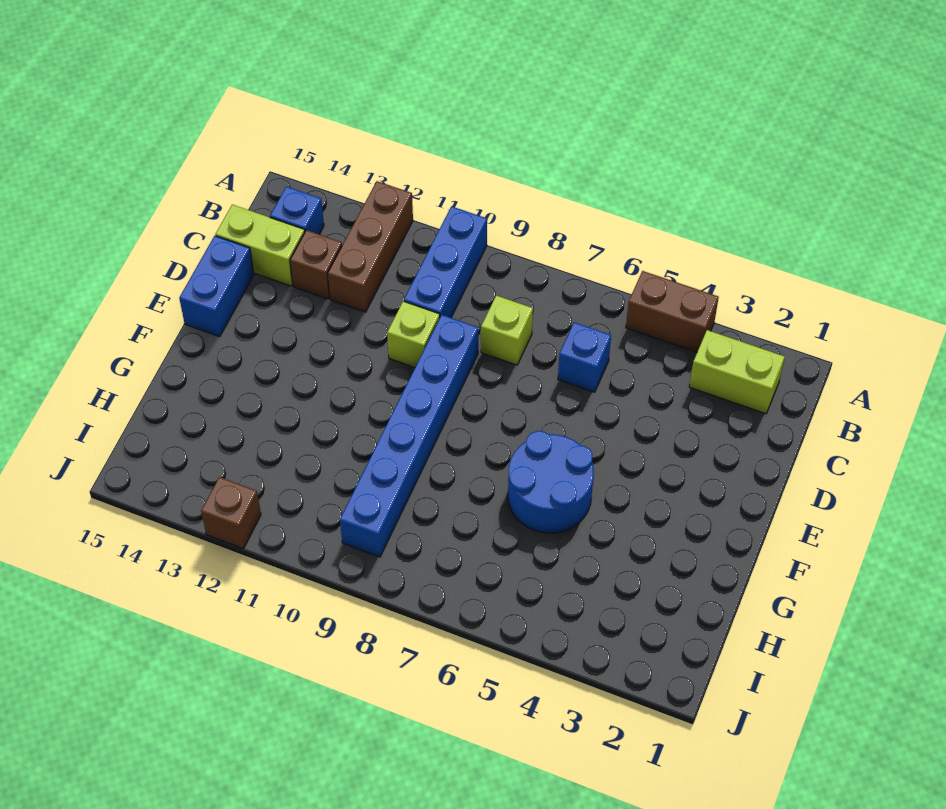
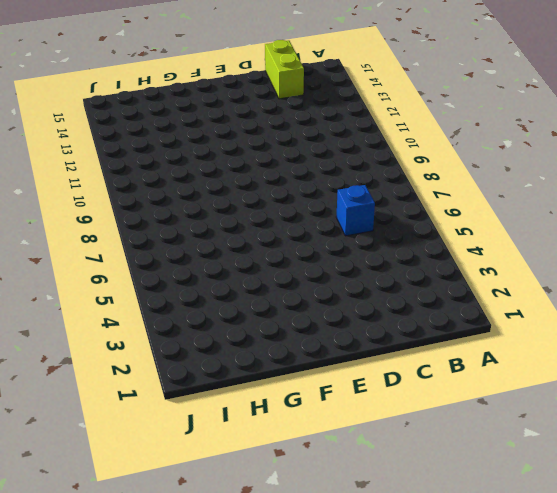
none -> brown brick A4:A5 level 1
none -> blue brick A10:C10 level 1
none -> brown brick A12:C12 level 1

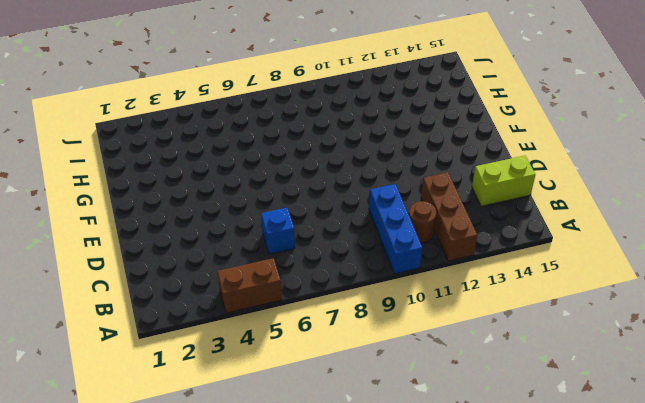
brown round brick B11 level 1 -> none
none -> lime brick B2:B3 level 1
none -> blue brick B14 level 1
none -> lime brick C8 level 1

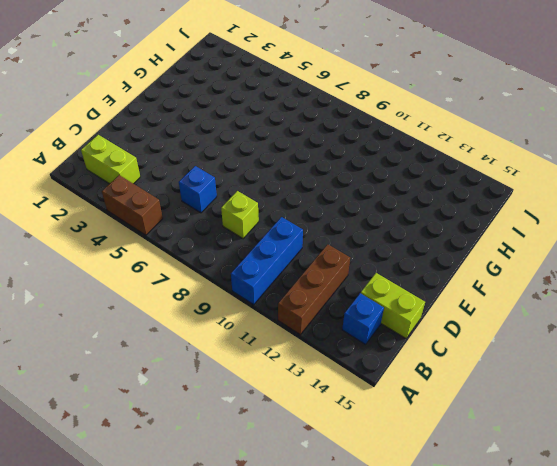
none -> brown brick C13 level 1
none -> blue brick D9:I9 level 1
none -> lime brick D10 level 1

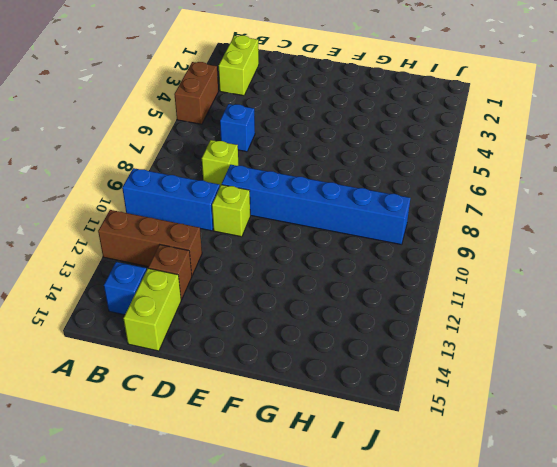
none -> blue brick D15:E15 level 1
none -> blue round brick F5:G6 level 1
none -> brown brick J12 level 1

